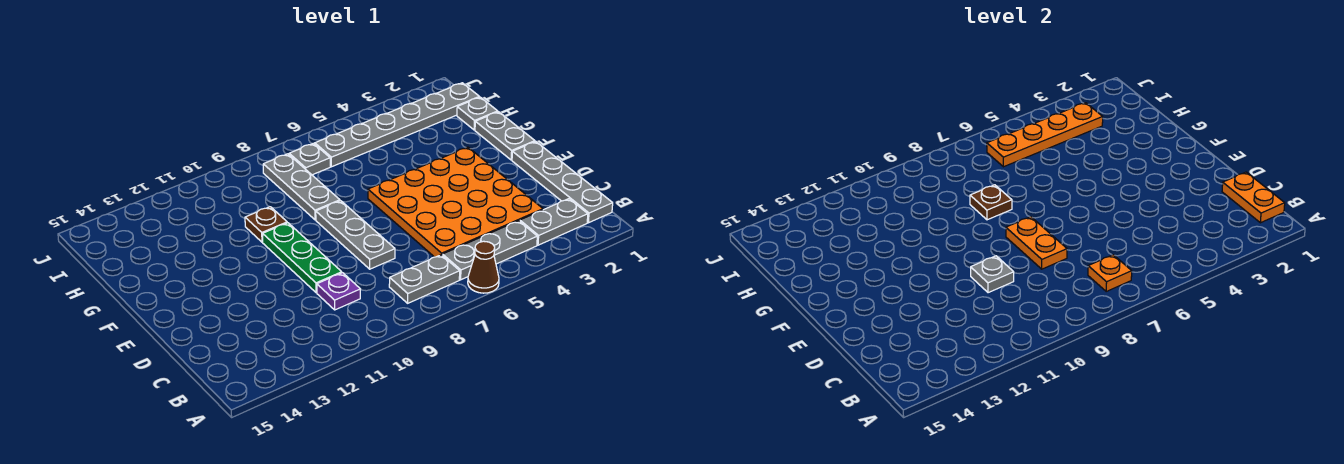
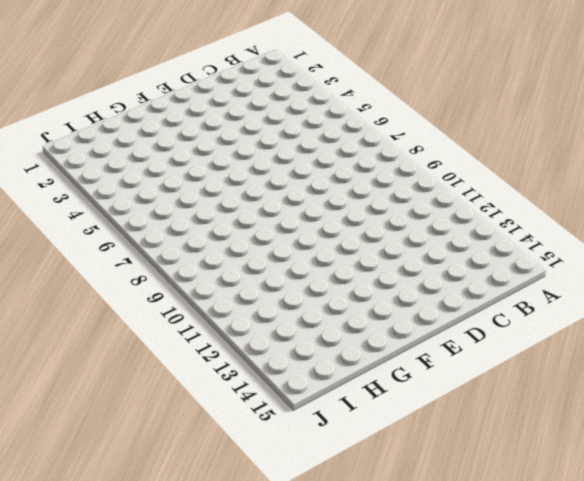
none -> brown cone A6 level 1
none -> grey plate B1:E1 level 1
none -> grey plate B2:B3 level 1

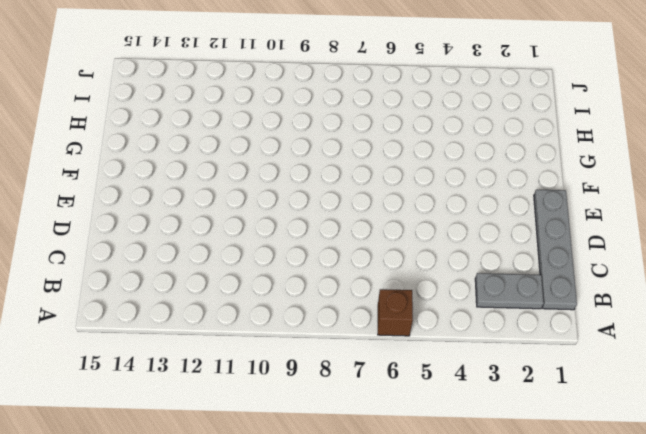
brown brick A6 level 1 -> brown cone A6 level 1
none -> grey plate B4:B6 level 1
none -> grey plate B7:B8 level 1
none -> orange plate C3:F6 level 1

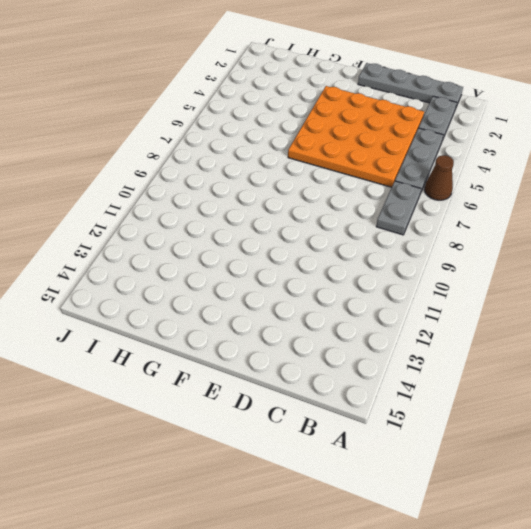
none -> purple plate C10 level 1
none -> grey plate D8:F8 level 1
none -> green plate D10:F10 level 1

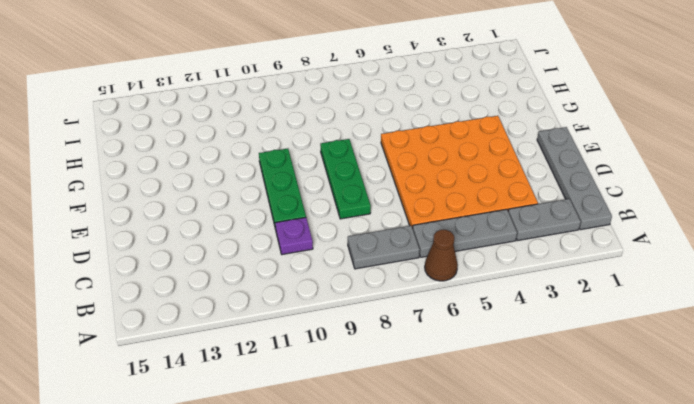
green plate D8:F8 level 1 -> grey plate D8:F8 level 1
none -> grey plate F1:G1 level 1
none -> grey plate G8:I8 level 1
none -> brown plate G10 level 1

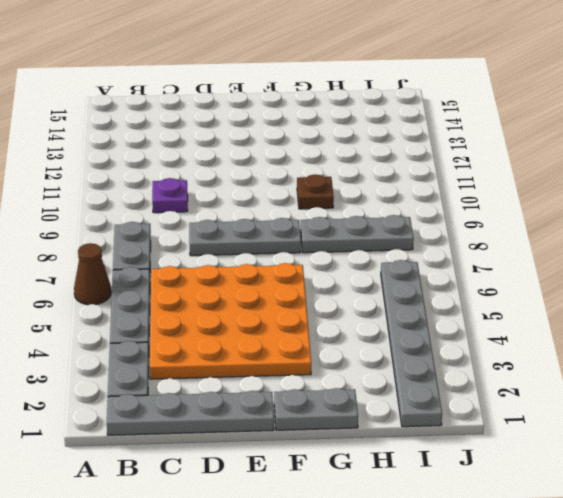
none -> green plate D10:F10 level 1
none -> grey plate H1 level 1
none -> grey plate I7 level 1

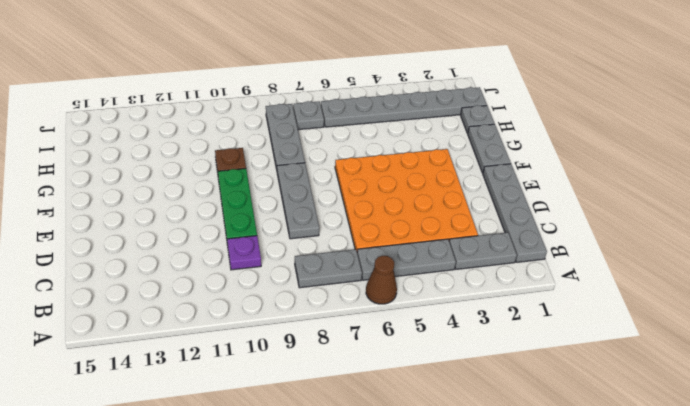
none -> orange plate B1:C1 level 2
none -> orange plate B7 level 2
none -> orange plate D8:E8 level 2

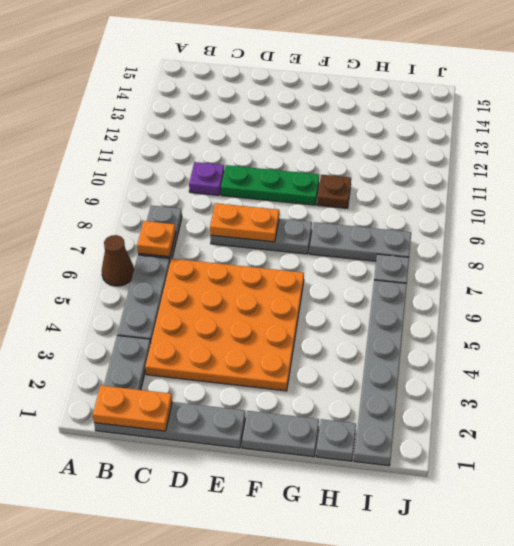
none -> grey plate D10 level 2
none -> brown plate G8 level 2
none -> orange plate I3:I6 level 2

